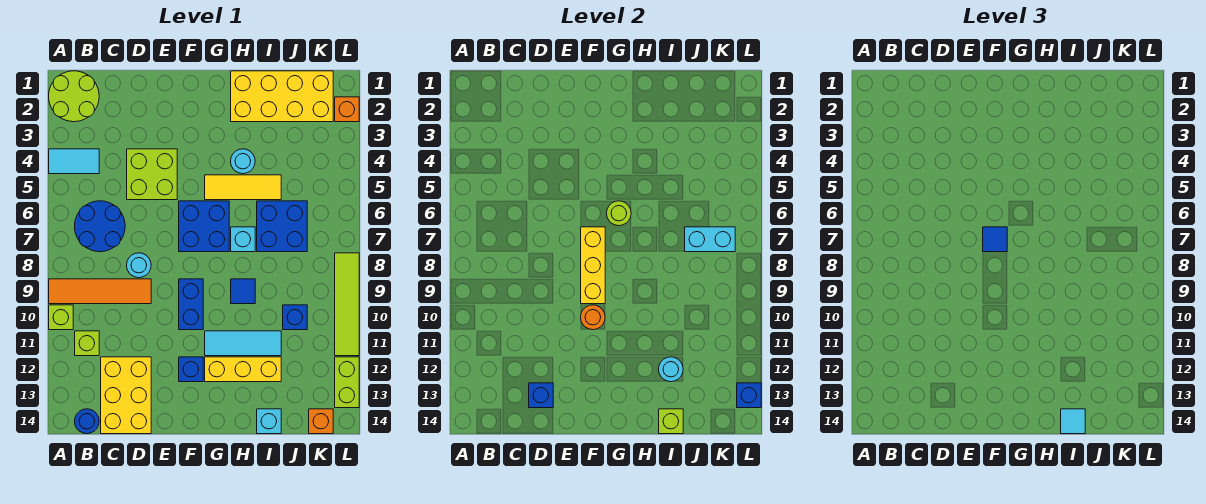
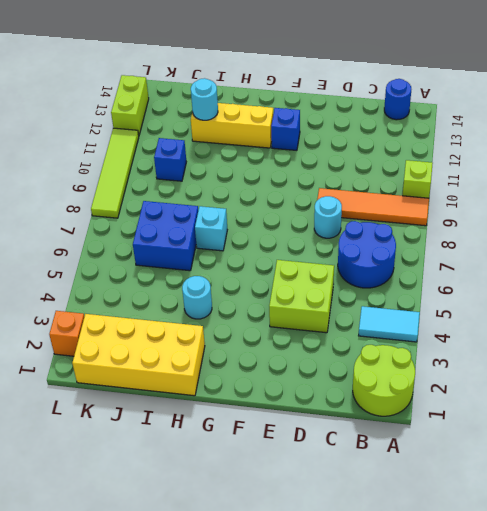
none -> lime brick B11 level 1
none -> yellow brick C12:D14 level 1
none -> blue brick F6:G7 level 1
none -> blue brick F9:F10 level 1

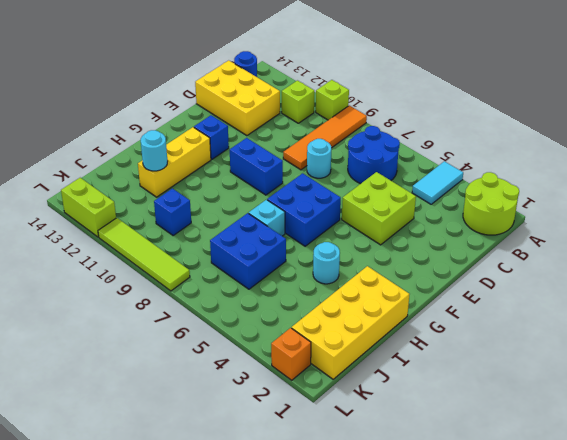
none -> yellow tile G5:I5 level 1
none -> cyan tile G11:I11 level 1
none -> blue tile H9 level 1
none -> cyan brick I14 level 1

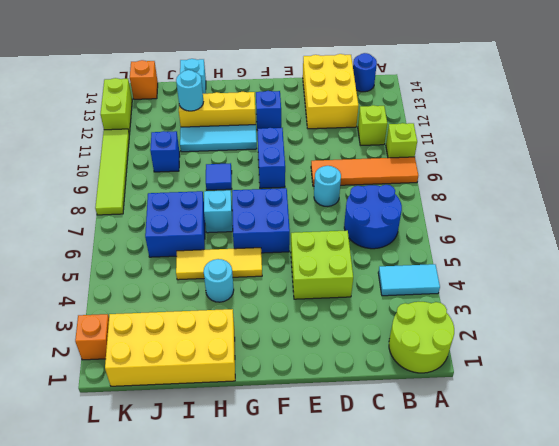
none -> blue brick D13 level 2
none -> yellow brick F7:F9 level 2
none -> orange round brick F10 level 2
none -> lime round brick G6 level 2

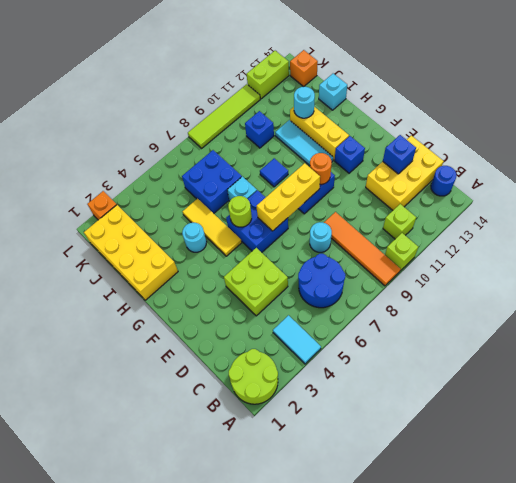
none -> lime brick I14 level 2
none -> cyan brick J7:K7 level 2
none -> blue brick L13 level 2
none -> blue tile F7 level 3

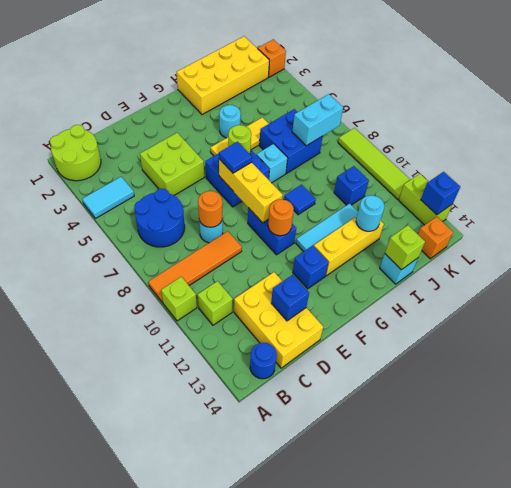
orange round brick D8 level 2 -> none
none -> cyan tile I14 level 3

